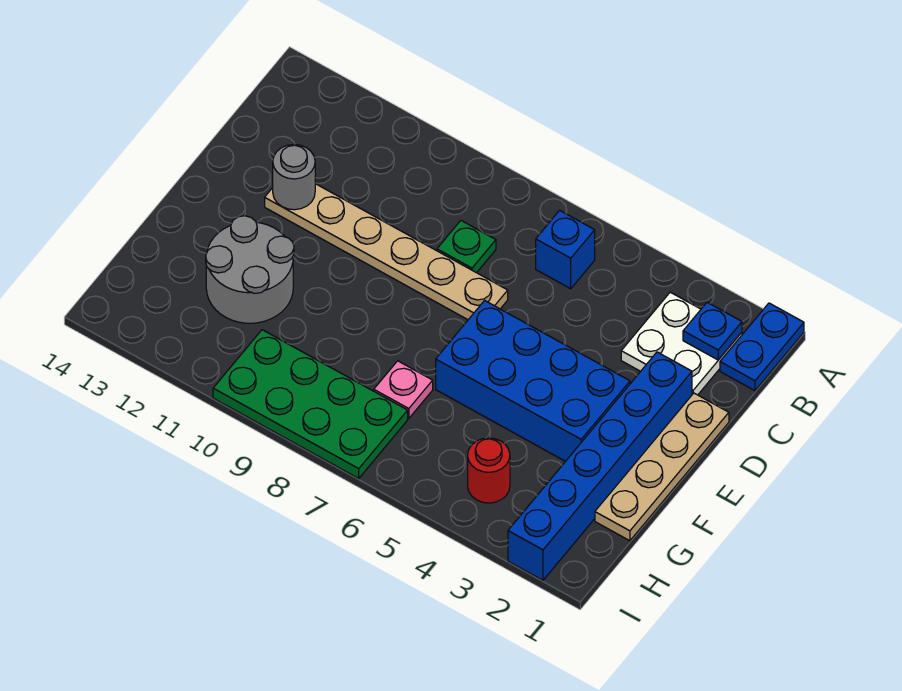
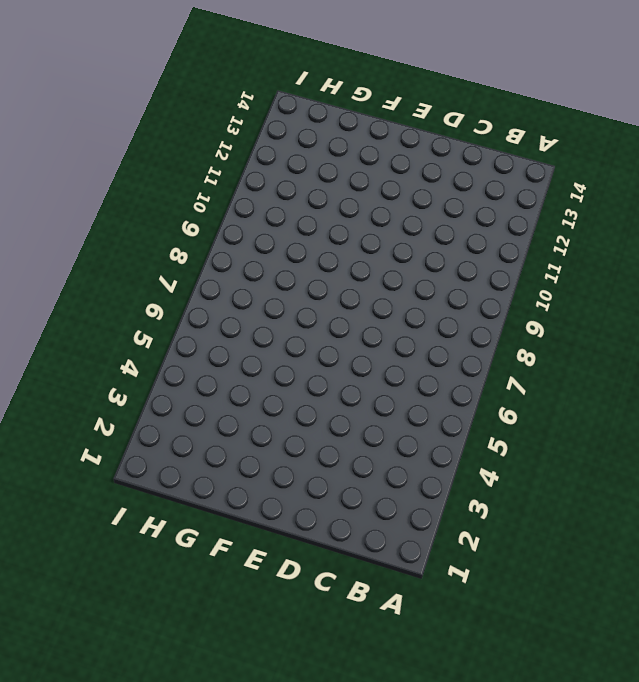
none -> blue plate A1:B1 level 1
none -> white plate B2:C3 level 1
none -> blue brick B6 level 1

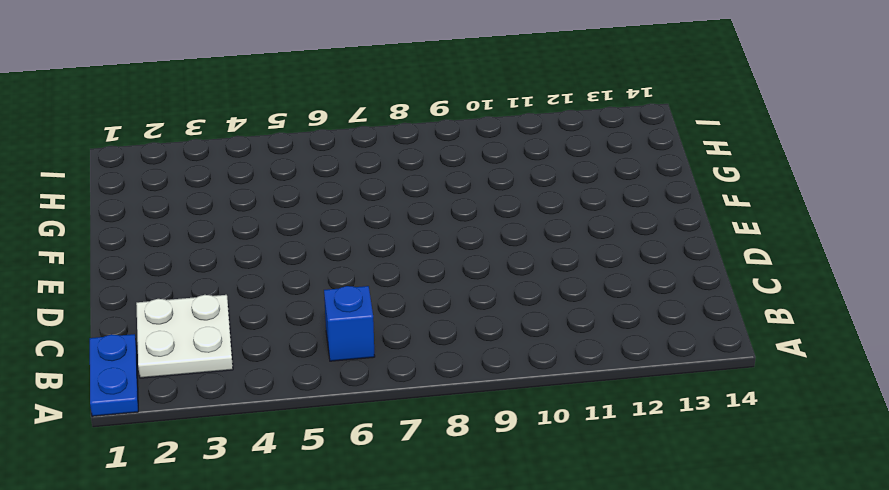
none -> green plate C8 level 1
none -> tan plate D1:G1 level 1
none -> blue brick D2:I2 level 1

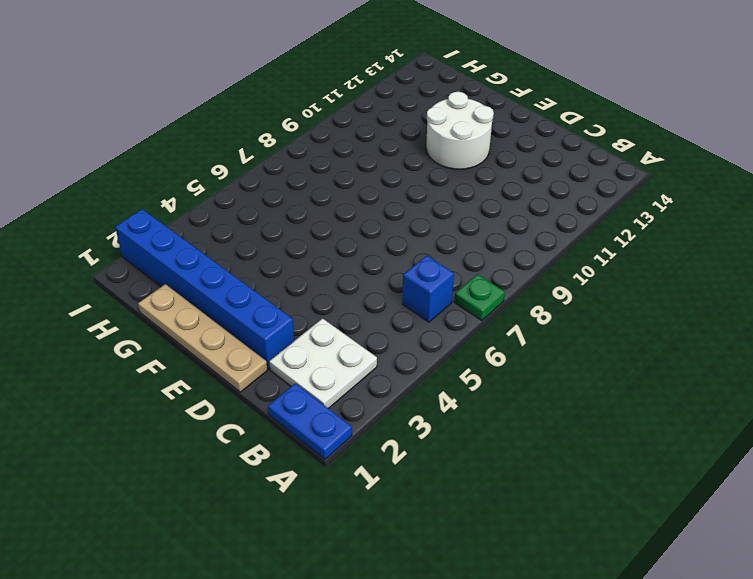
green plate A7 level 1 -> green plate C8 level 1
white round brick E11:F12 level 1 -> grey round brick F11:G12 level 1
none -> tan plate D7:D12 level 1
none -> blue brick E3:F6 level 1
none -> pink plate G7 level 1

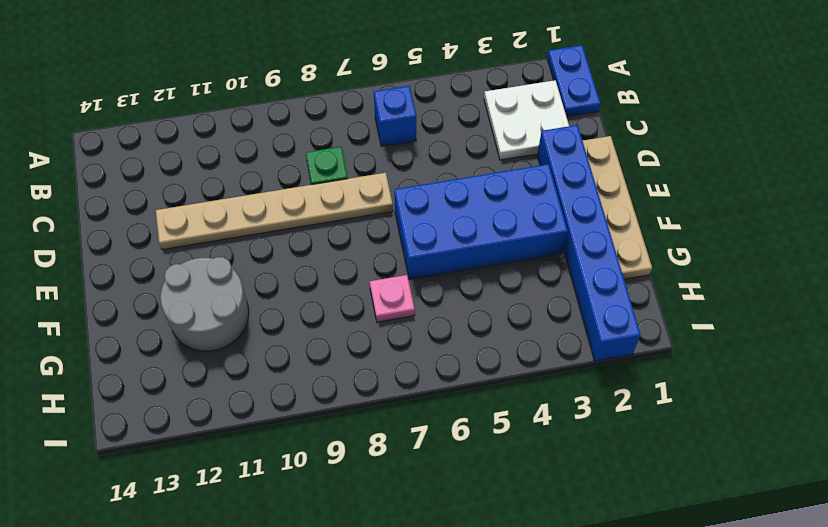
none -> red round brick H4 level 1
none -> green plate H7:I10 level 1
none -> blue plate B2 level 2

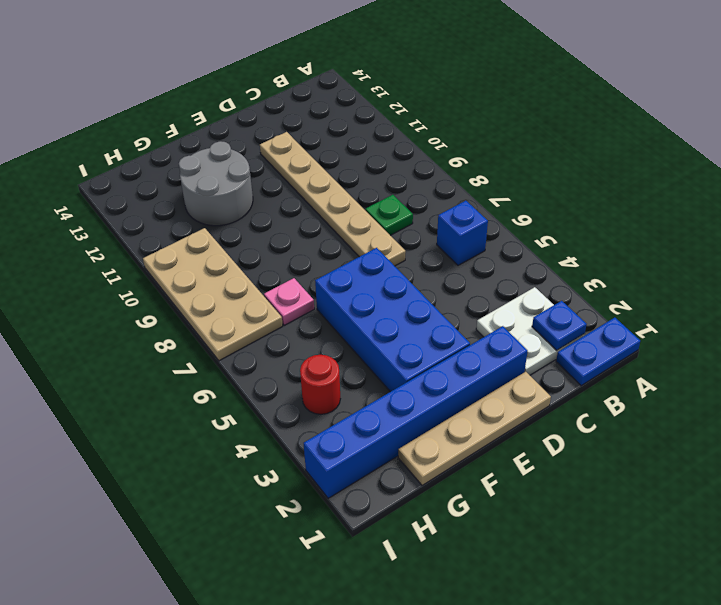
tan plate H7:I10 level 1 -> green plate H7:I10 level 1
none -> grey round brick D12 level 2

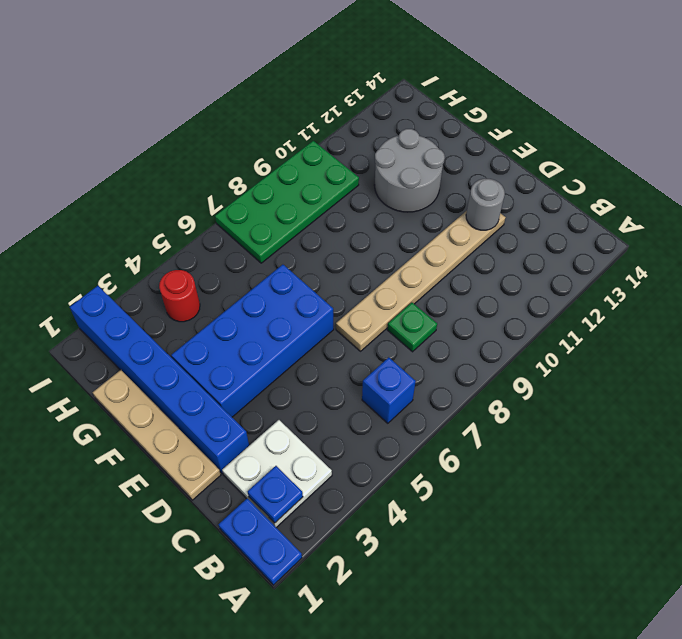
none -> pink plate G7 level 1

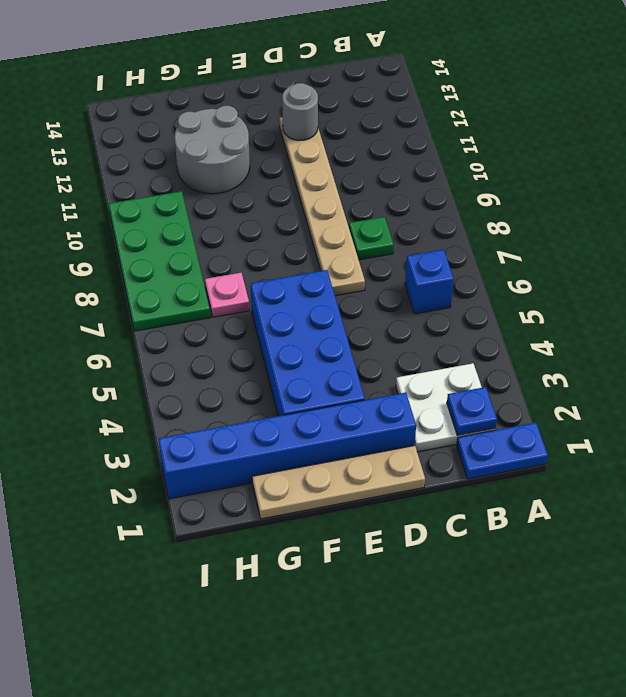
none -> red round brick H4 level 1

